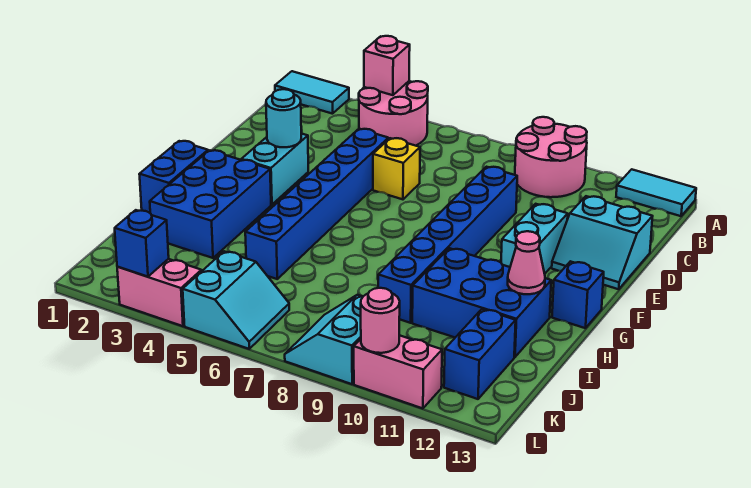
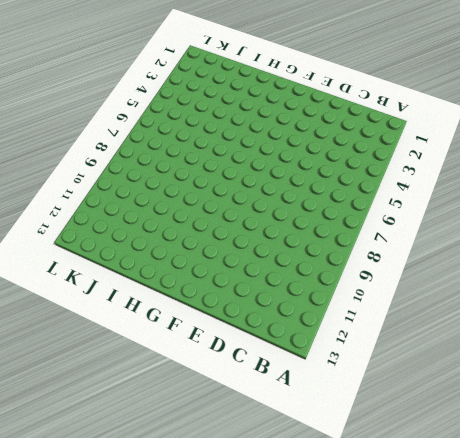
none -> cyan tile A1:A2 level 1
none -> pink round brick A4:B5 level 1
none -> pink round brick A9:B10 level 1

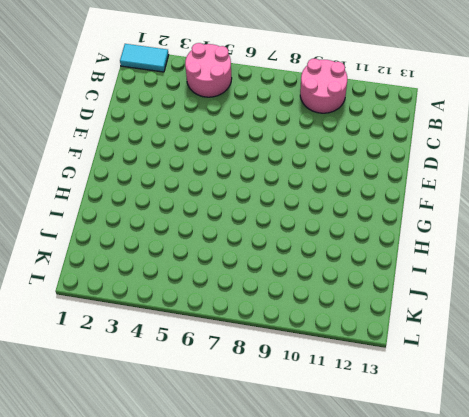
none -> cyan tile A12:A13 level 1
none -> blue brick D5:I5 level 1
none -> yellow brick D6 level 1

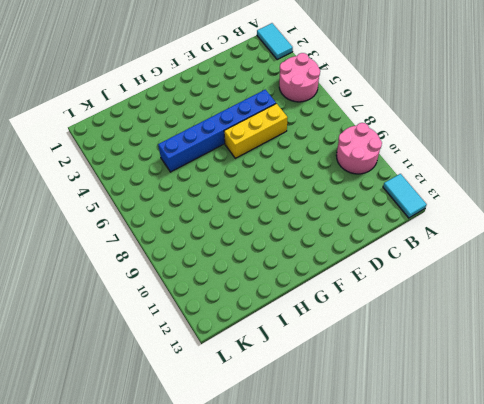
yellow brick D6:F6 level 1 -> yellow brick D6 level 1
none -> blue brick D9:I9 level 1
none -> cyan slope D12:E13 level 1 top D
none -> cyan brick E3:F3 level 1

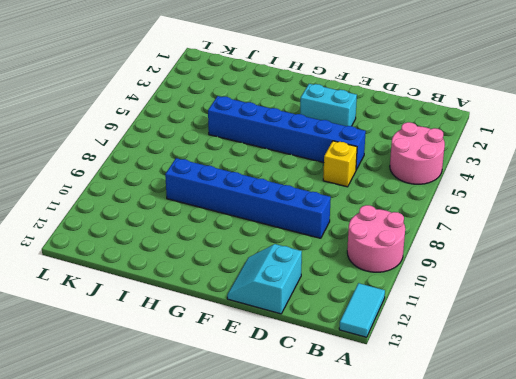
none -> cyan tile A1:A2 level 1
none -> cyan brick E11:F11 level 1
none -> blue brick G1:H1 level 1

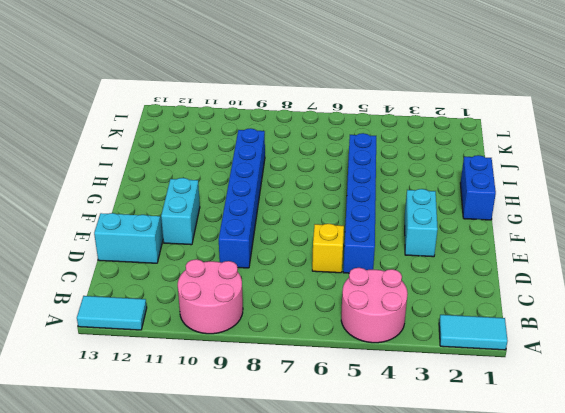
none -> blue brick G2:I3 level 1
none -> blue brick G13 level 1
none -> blue brick H10:I12 level 1

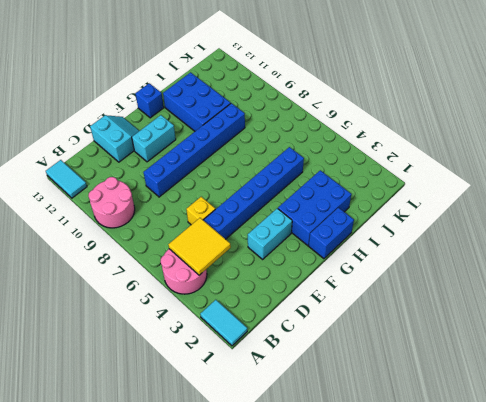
yellow tile B4:C5 level 2 -> none
none -> blue brick J12:K12 level 1
none -> cyan slope K5:L6 level 1 top 5
none -> cyan slope K8:L9 level 1 top 9

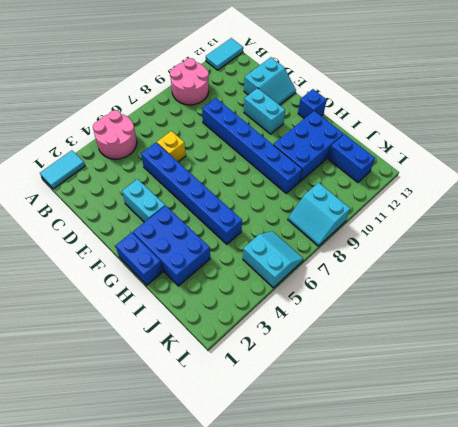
none -> pink brick L3:L4 level 1
none -> pink brick L10:L11 level 1
none -> pink brick A4 level 2

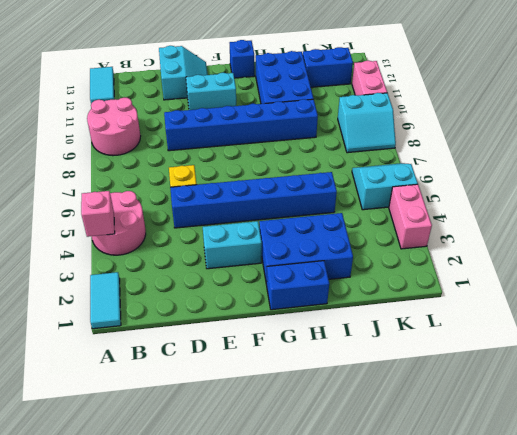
none -> cyan round brick E3 level 2
none -> pink cone H12 level 2
none -> blue brick L3 level 2

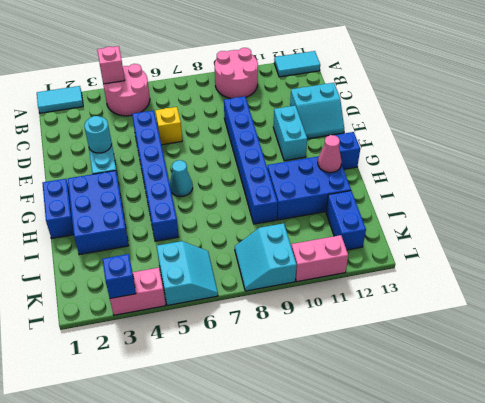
cyan cone G6 level 1 -> none
none -> pink round brick L10 level 2

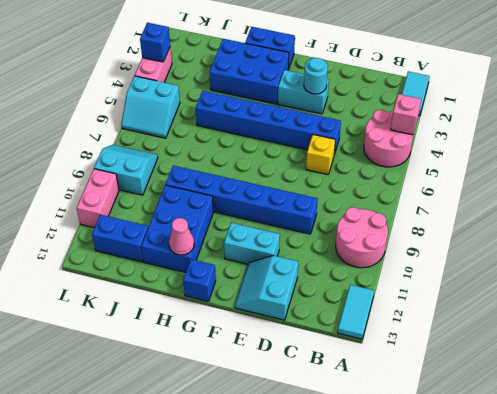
none -> pink round brick L10 level 2

